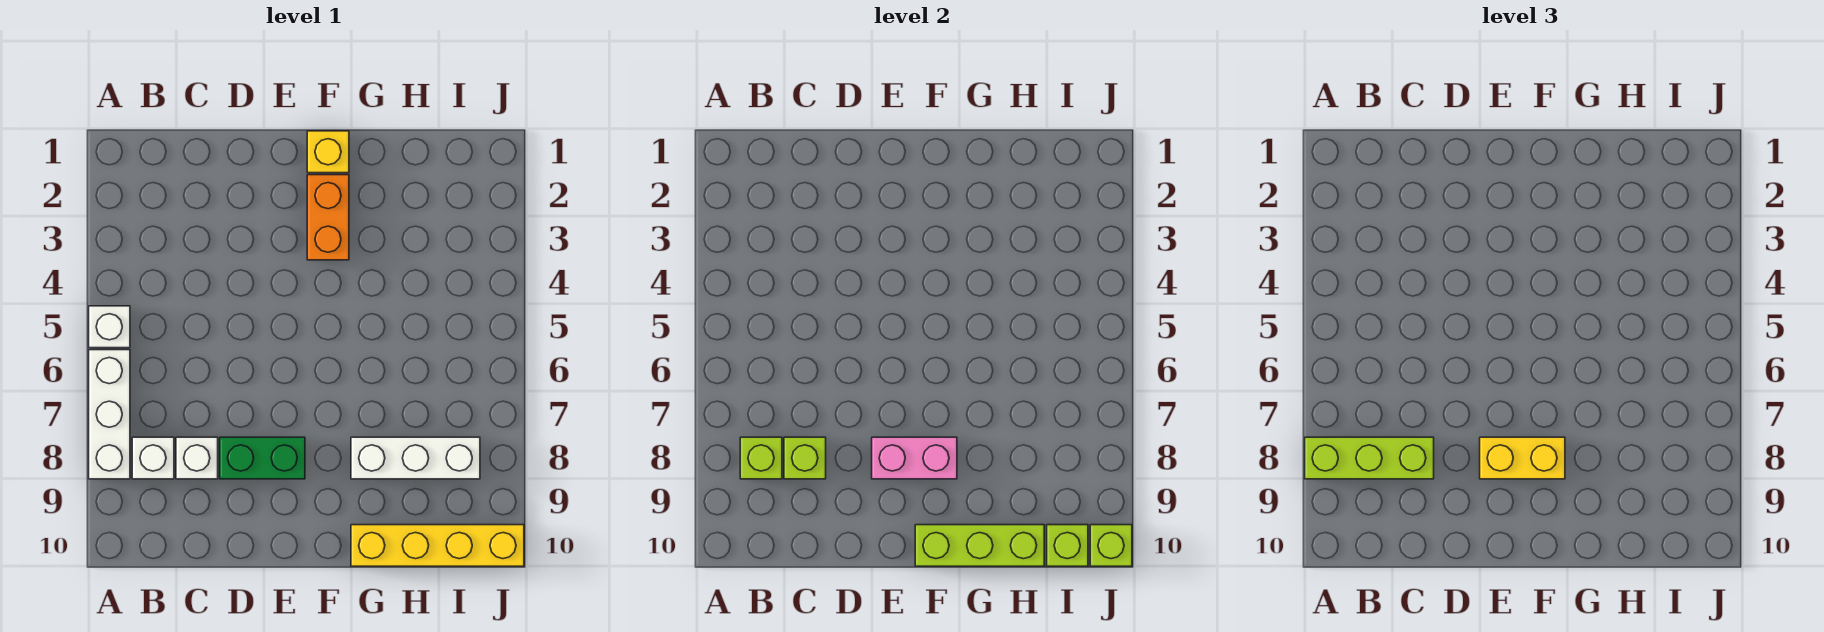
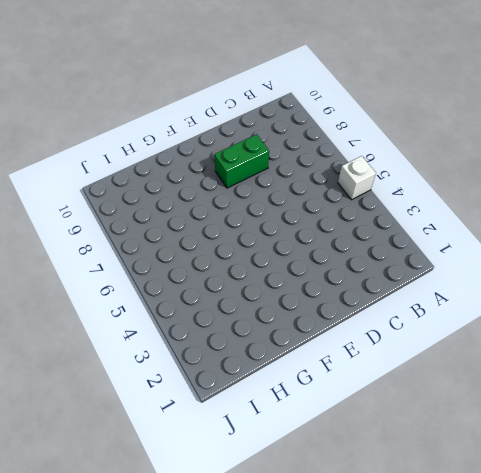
none -> white brick A6:A8 level 1
none -> white brick B8 level 1
none -> white brick C8 level 1

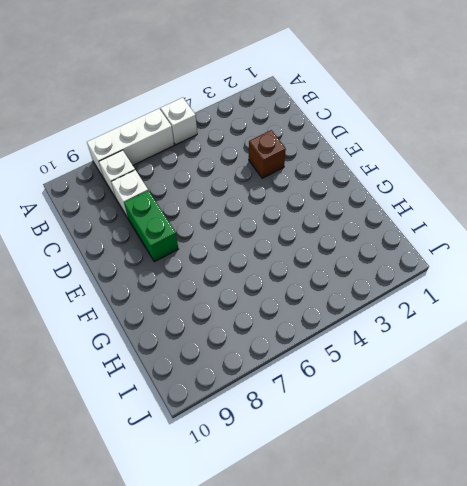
brown brick D3 level 1 -> none
none -> yellow brick F1 level 1
none -> orange brick F2:F3 level 1
none -> white brick G8:I8 level 1

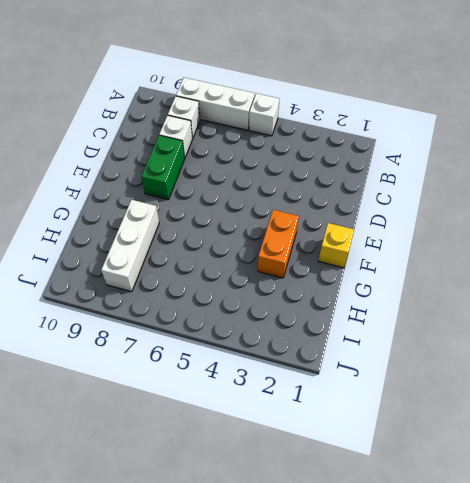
orange brick F3:G3 level 1 -> orange brick F2:F3 level 1
none -> yellow brick G10:J10 level 1
none -> lime brick B8 level 2
none -> lime brick C8 level 2

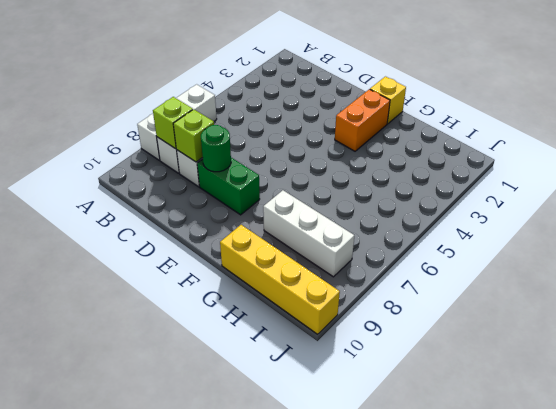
green round brick D8 level 2 -> none
none -> white brick A5 level 1
none -> pink brick E8:F8 level 2
none -> lime brick F10:H10 level 2

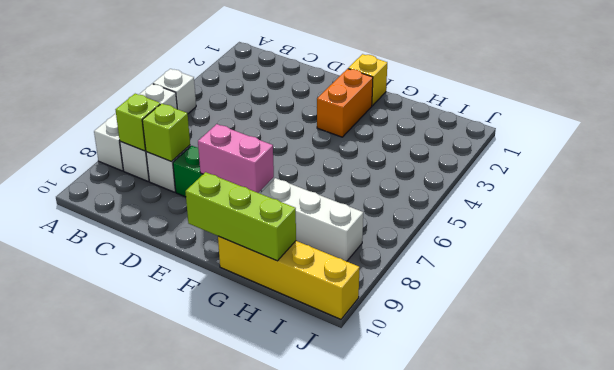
none -> lime brick I10 level 2
none -> lime brick J10 level 2
none -> lime brick A8:C8 level 3

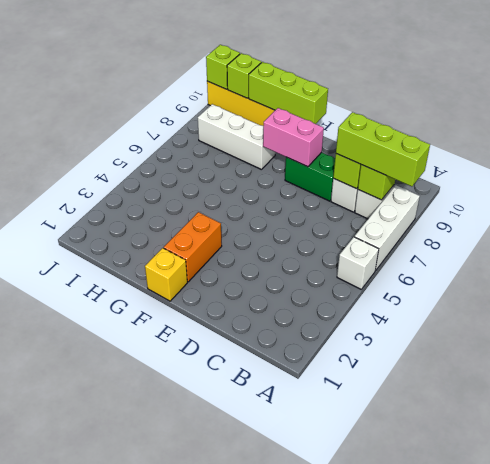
none -> yellow brick E8:F8 level 3

